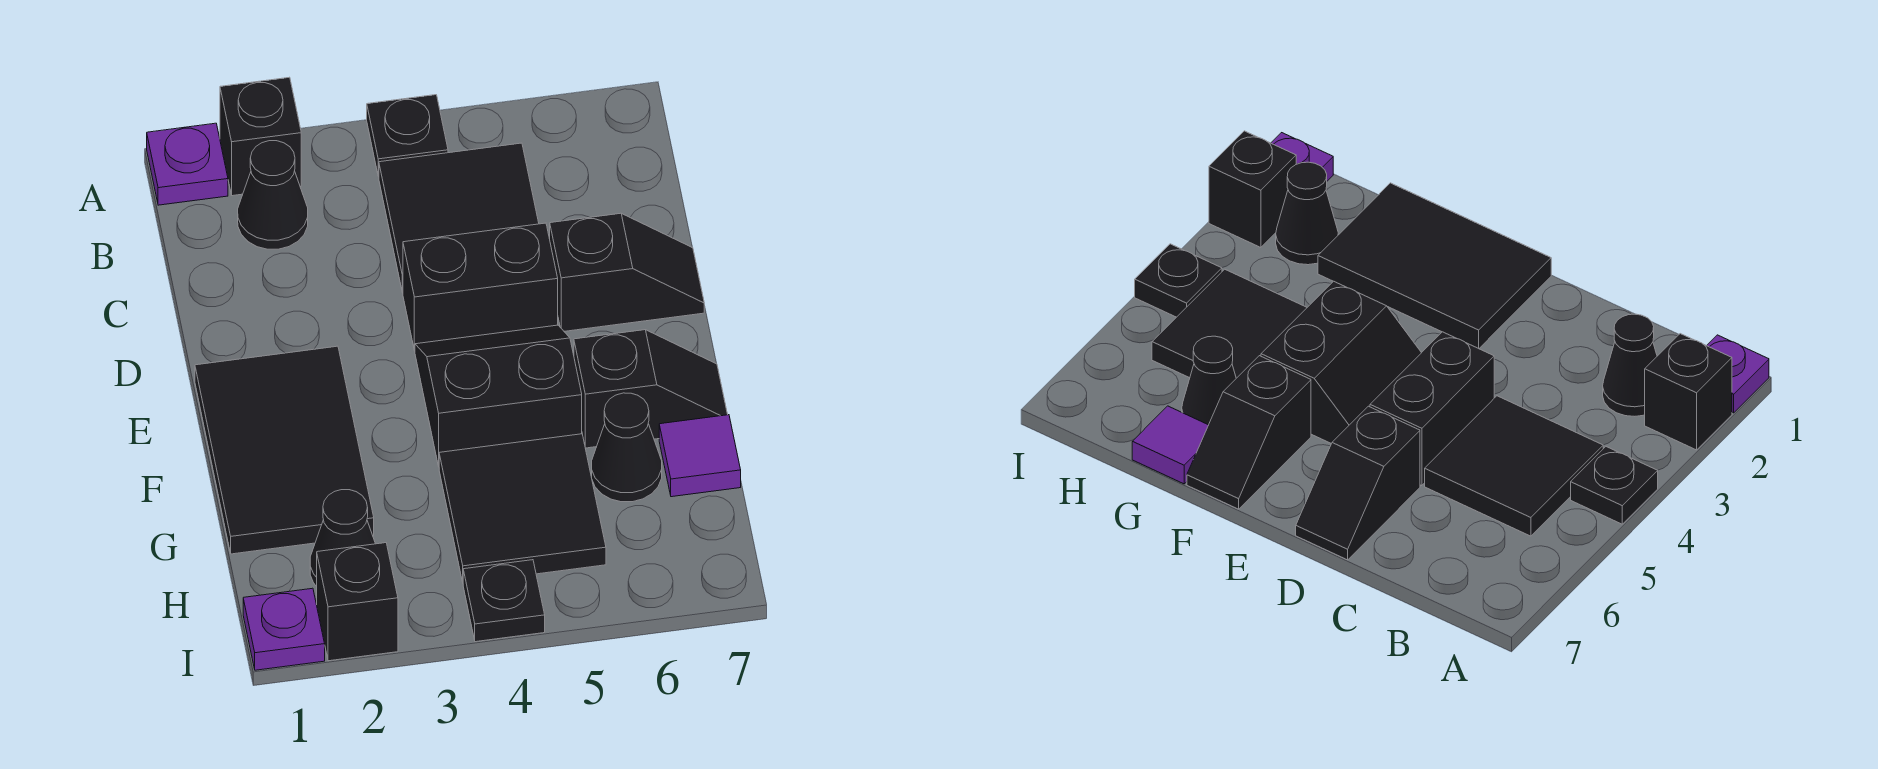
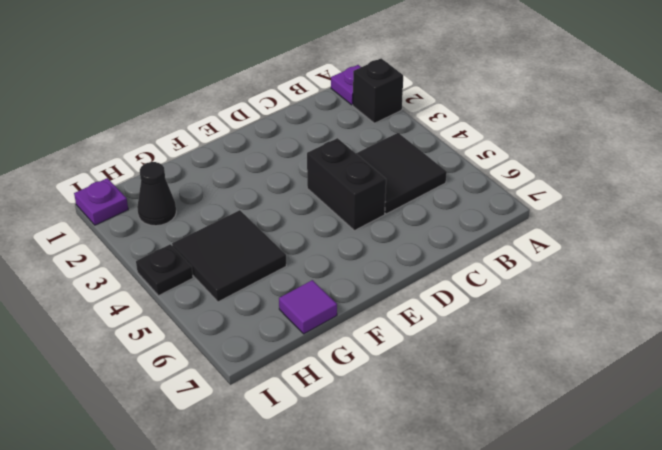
none -> black plate A4 level 1
none -> black cone B2 level 1
none -> black slope D6:D7 level 1 top 6

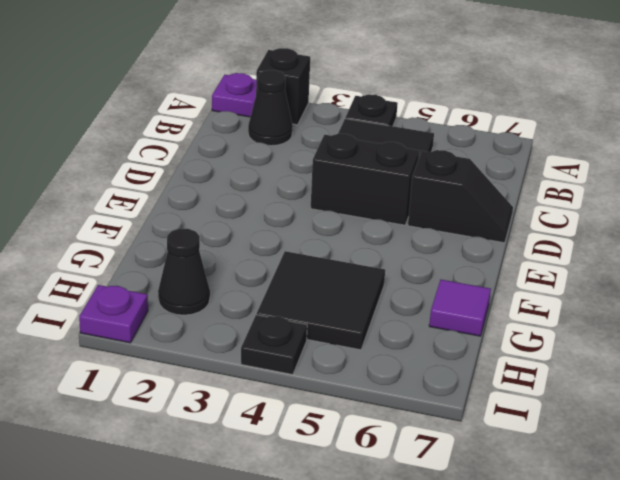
none -> black tile E1:G2 level 1
none -> black slope E4:F5 level 1 top F
none -> black slope F6:F7 level 1 top 6

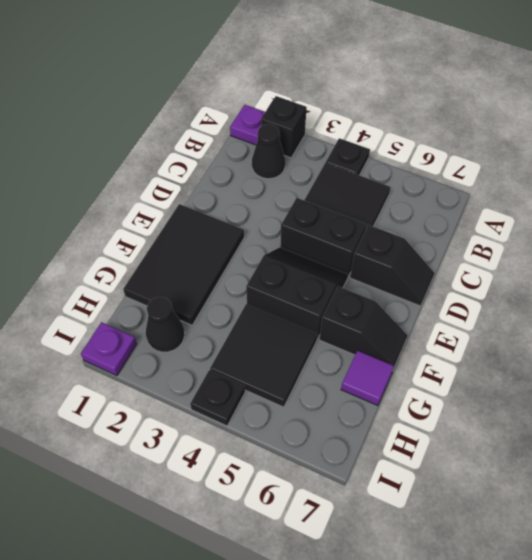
none -> black cone G6 level 1
none -> black brick I2 level 1

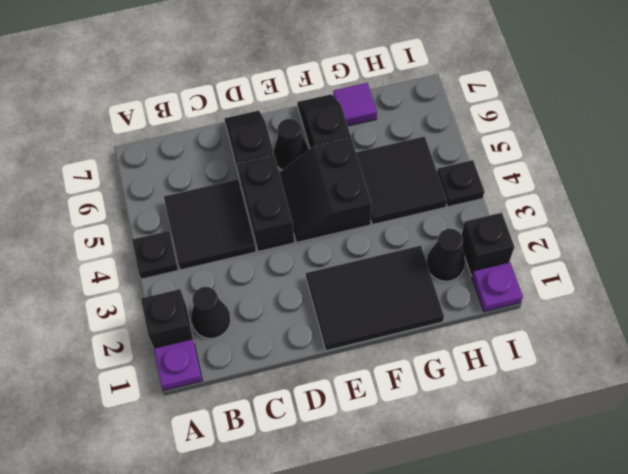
black cone E6 level 1 -> black cone G6 level 1

